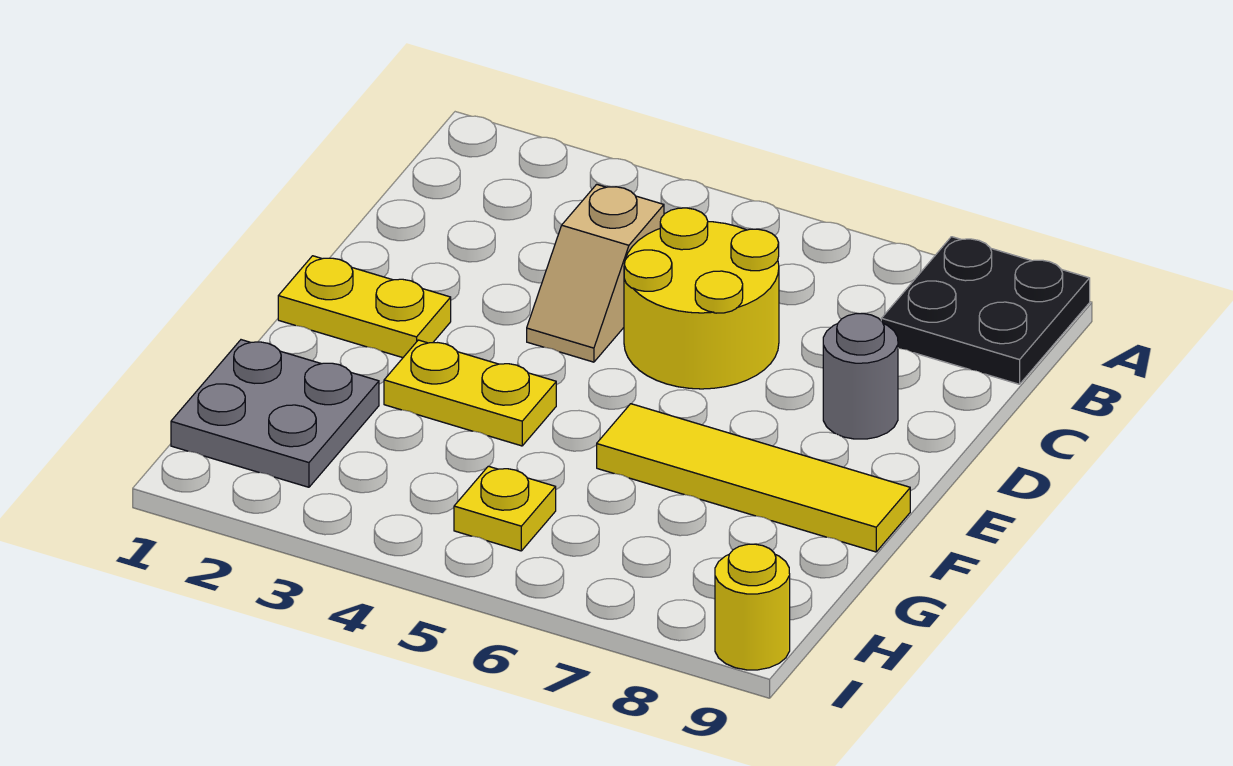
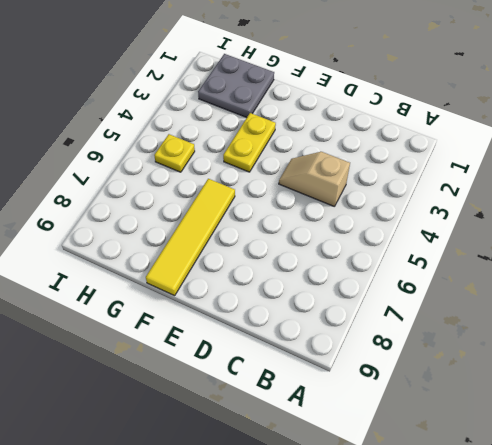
none -> black plate A8:B9 level 1
none -> yellow round brick C5:D6 level 1

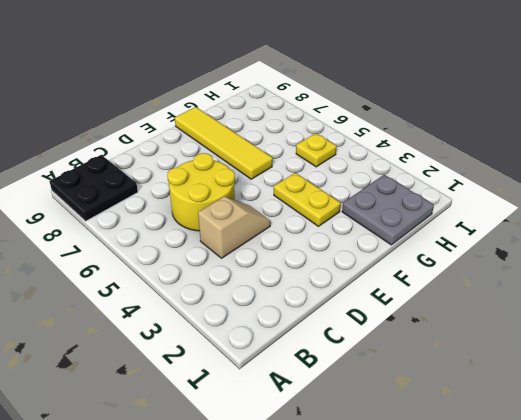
none -> grey round brick D8 level 1
none -> yellow plate E1:E2 level 1

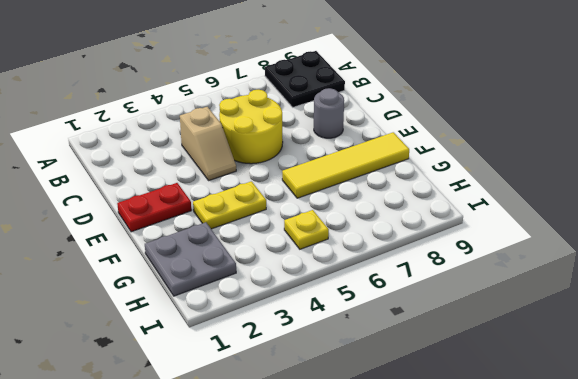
red plate E1:E2 level 1 -> yellow plate E1:E2 level 1
none -> yellow round brick I9 level 1

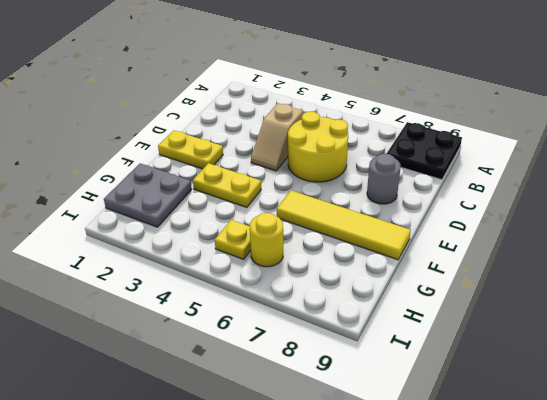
yellow round brick H6 level 1 -> yellow round brick I9 level 1

